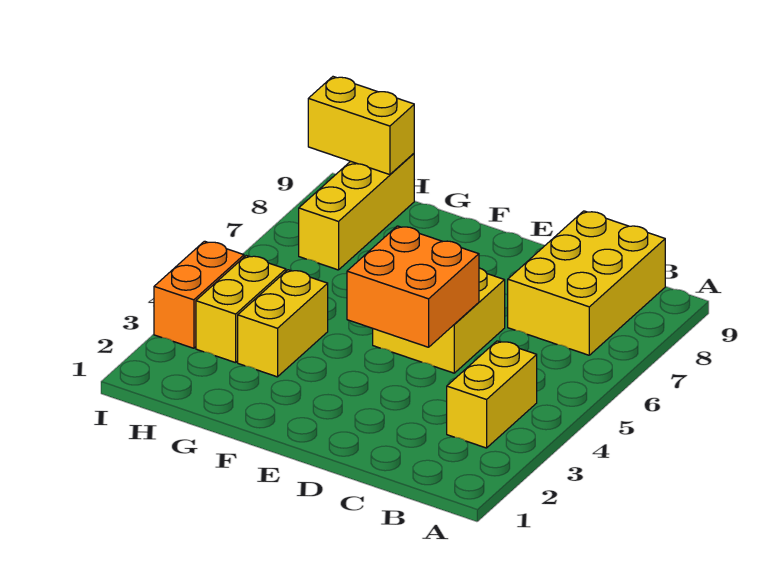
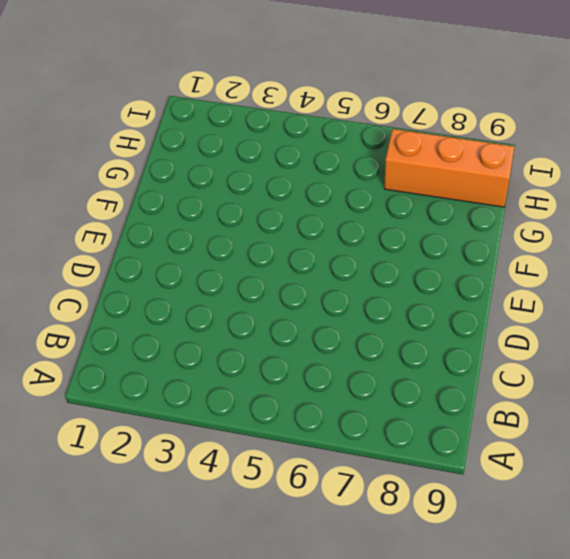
orange brick H7:H9 level 1 -> yellow brick H7:H9 level 1
none -> yellow brick B3:B4 level 1
none -> yellow brick B7:C9 level 1

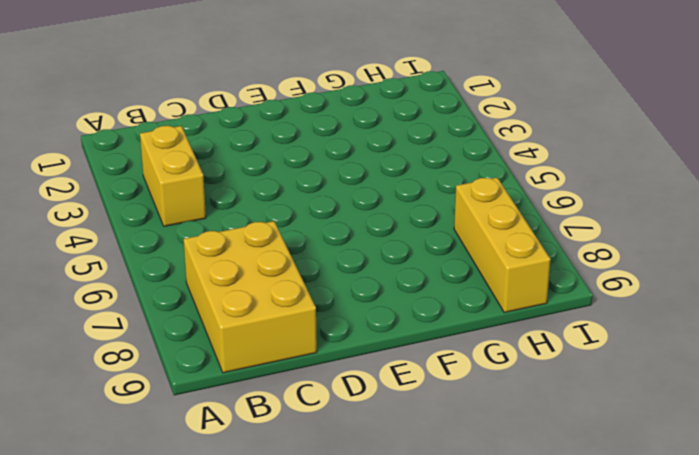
none -> yellow brick D5:E6 level 1
none -> yellow brick G3:G4 level 1

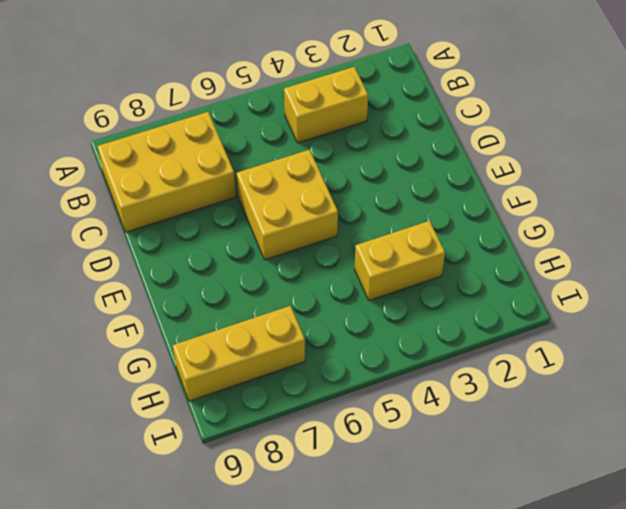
none -> yellow brick H3:H4 level 1
none -> orange brick I3:I4 level 1

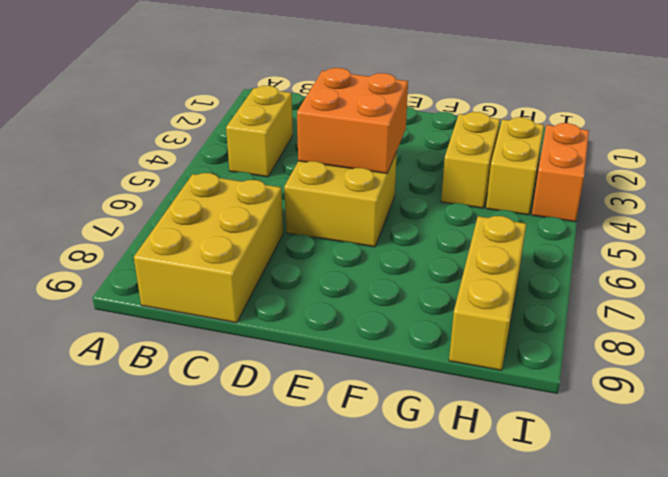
none -> yellow brick H9:I9 level 2

